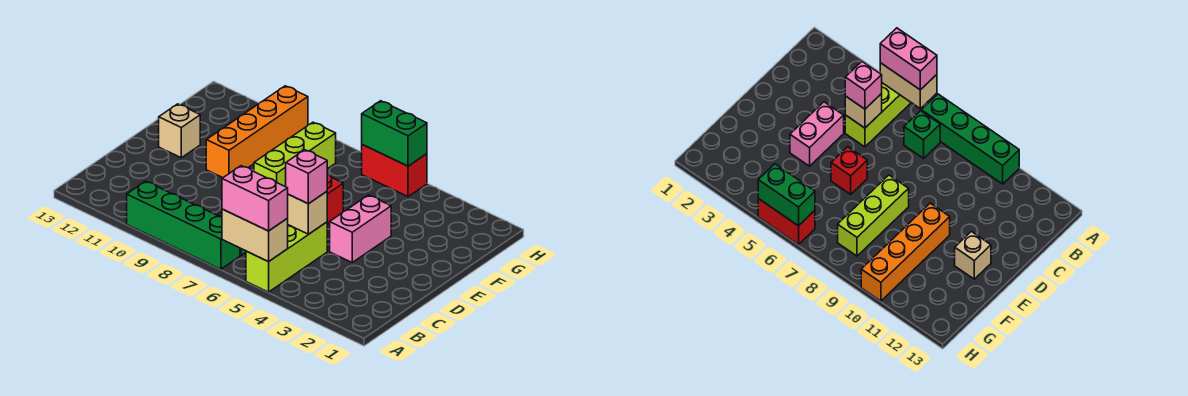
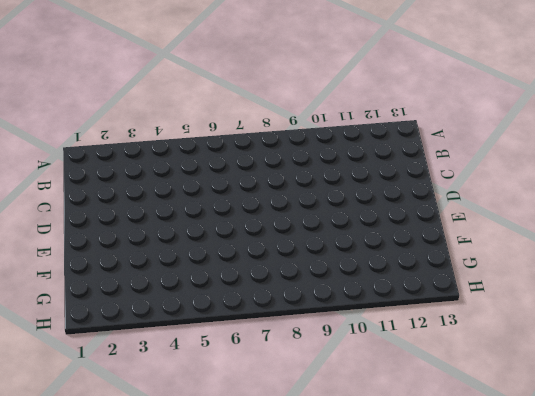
none -> lime brick A5:C5 level 1
none -> green brick A7:A10 level 1
none -> green brick B7 level 1

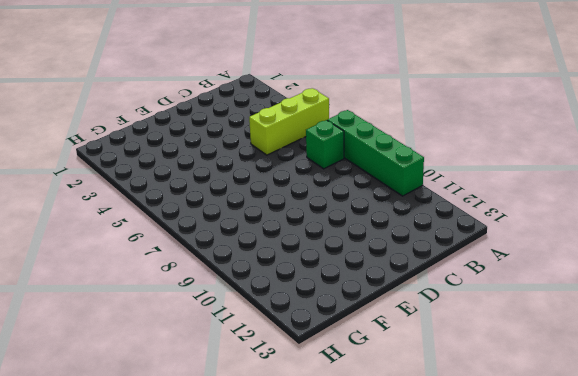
none -> pink brick D4:E4 level 1
none -> red brick E6 level 1
none -> lime brick E8:G8 level 1

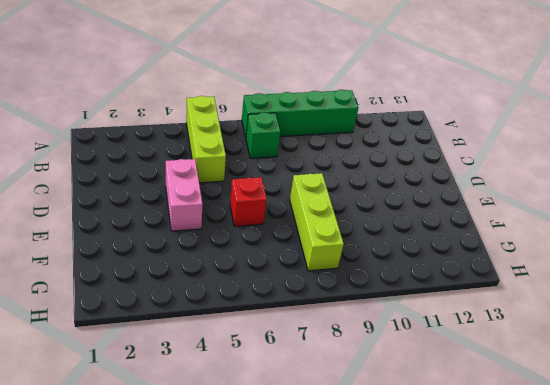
none -> orange brick E10:H10 level 1
none -> tan brick E12 level 1
none -> red brick H5:H6 level 1

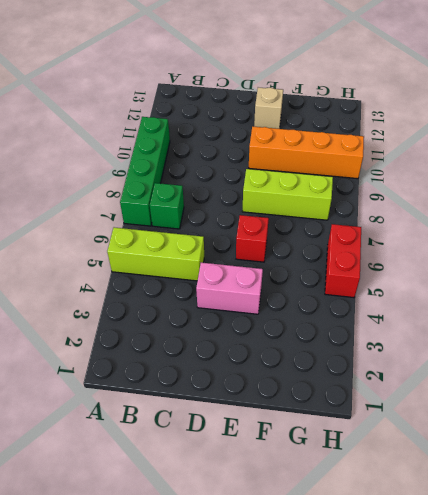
none -> tan brick A5:A6 level 2
none -> tan brick C5 level 2
none -> green brick H5:H6 level 2

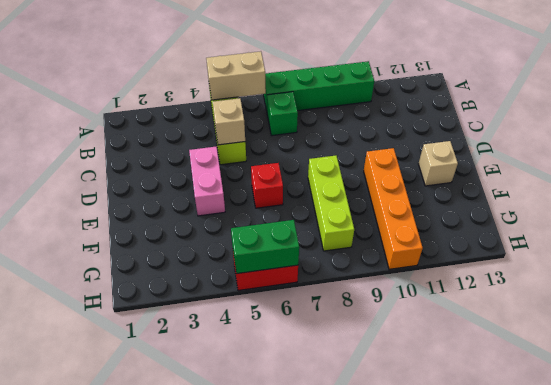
none -> pink brick A5:A6 level 3
none -> pink brick C5 level 3

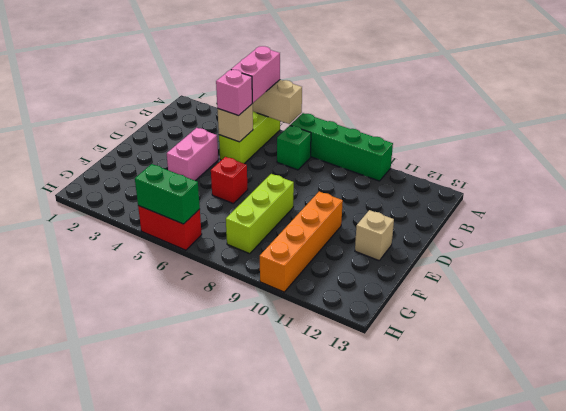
pink brick A5:B5 level 3 -> pink brick A5:A6 level 3

